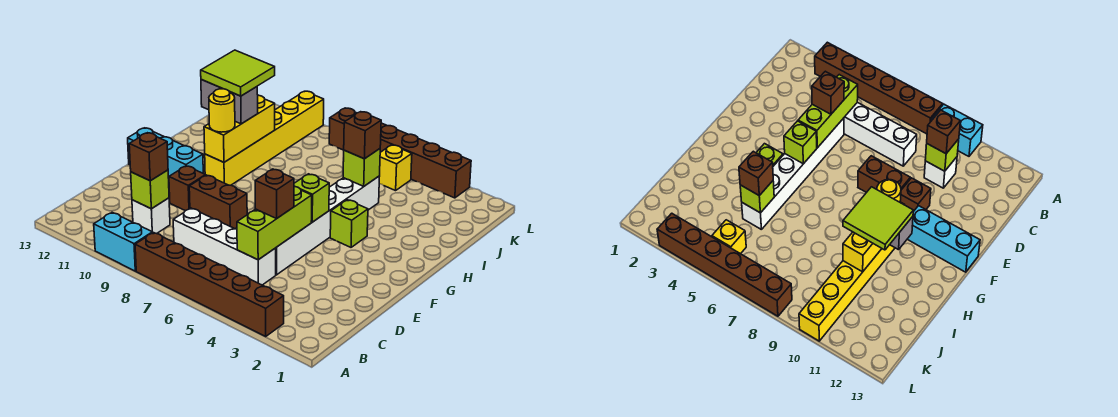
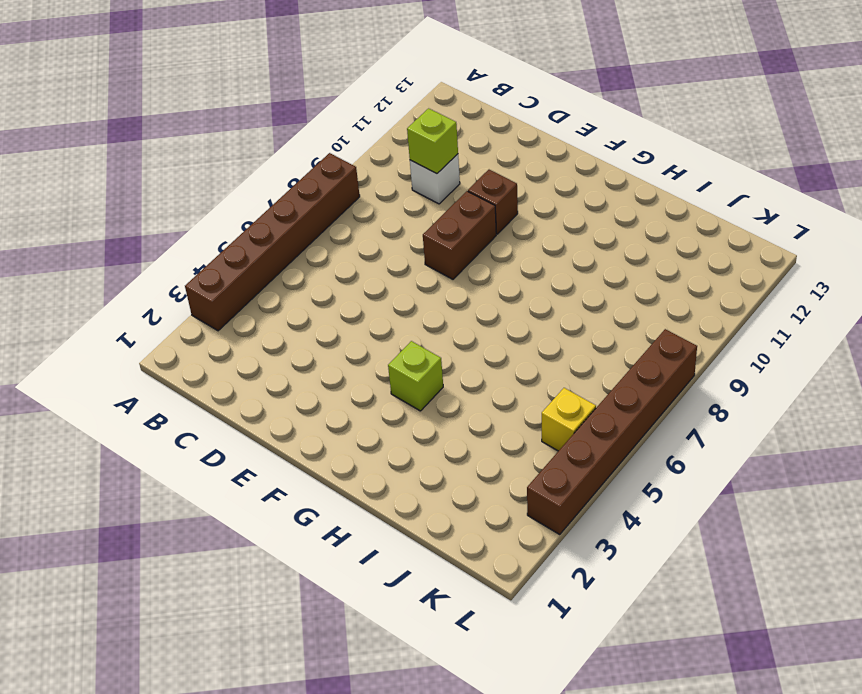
none -> cyan brick A9:A10 level 1
none -> white brick C5:C8 level 1
none -> white brick D5:I5 level 1

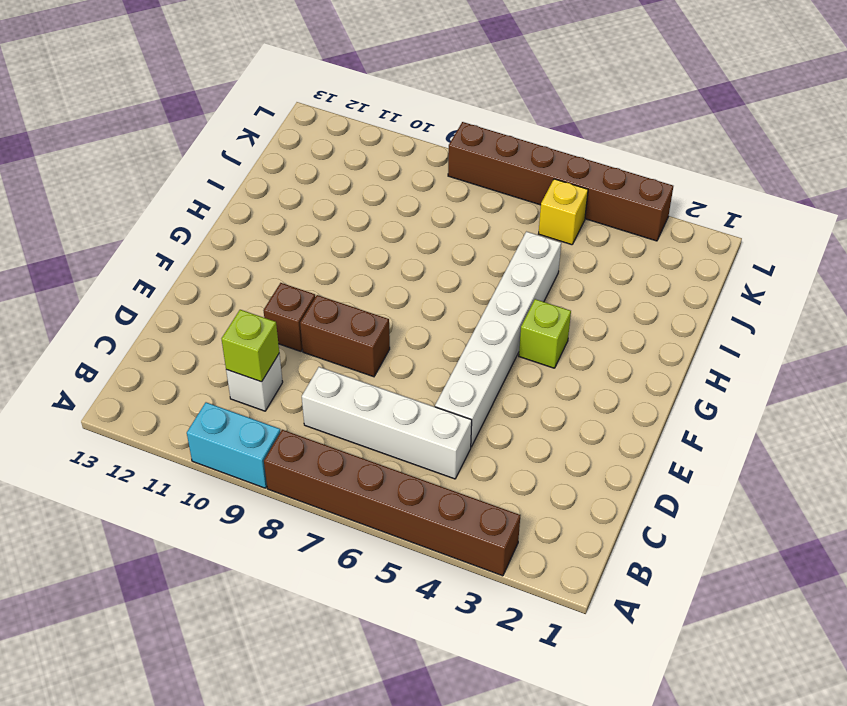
none -> cyan brick F11:F13 level 1
none -> yellow brick G10:L10 level 1
none -> lime brick C5:E5 level 2

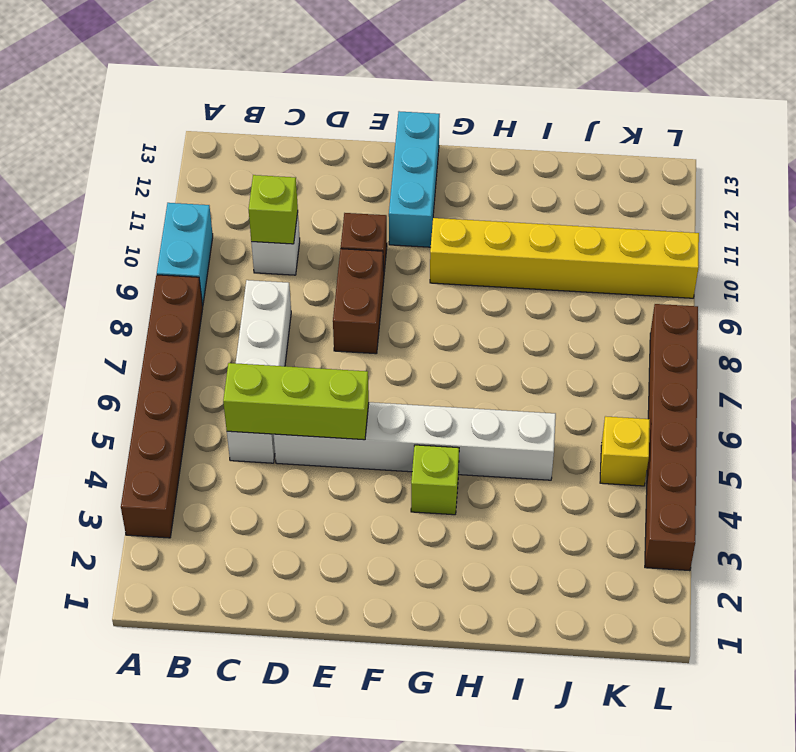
none -> lime brick F5 level 2
none -> yellow brick G10:I10 level 2
none -> lime brick I5 level 2

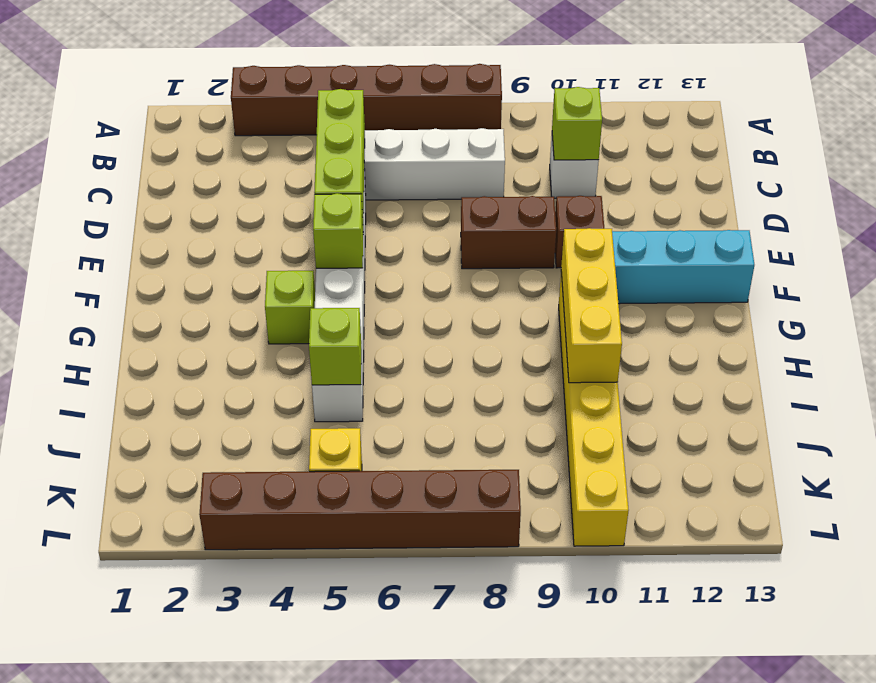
none -> cyan brick A9:A10 level 1
none -> brown brick C10 level 3
none -> brown brick D5 level 3

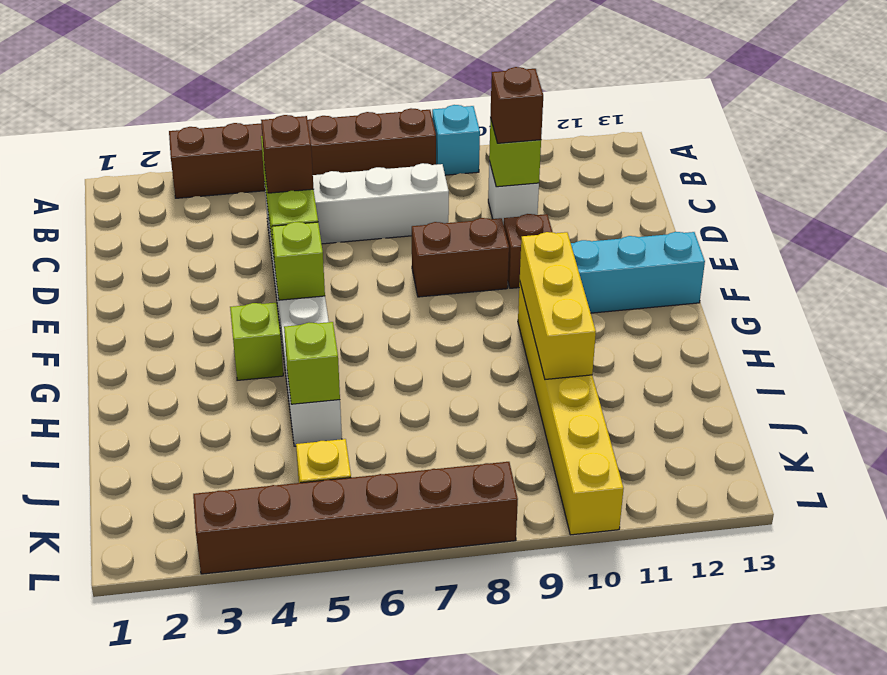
cyan brick A9 level 1 -> cyan brick A9:A10 level 1
none -> yellow round brick G10 level 3
none -> grey brick H10:H11 level 3
none -> brown brick I5 level 3

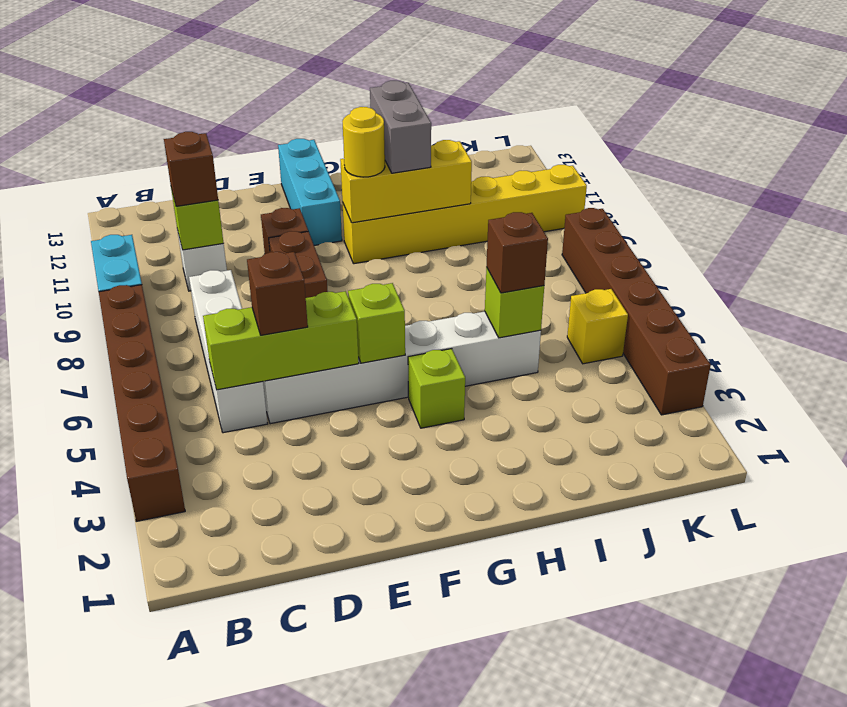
none -> lime tile H10:I11 level 4

